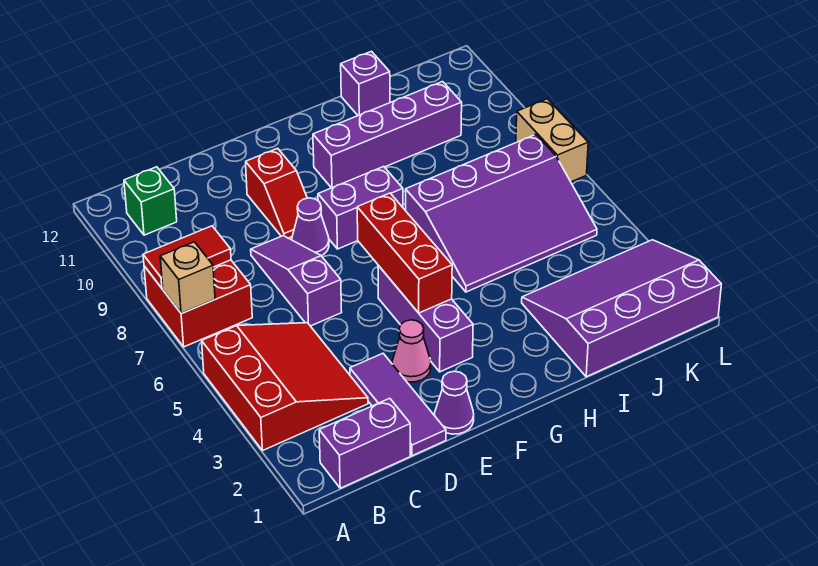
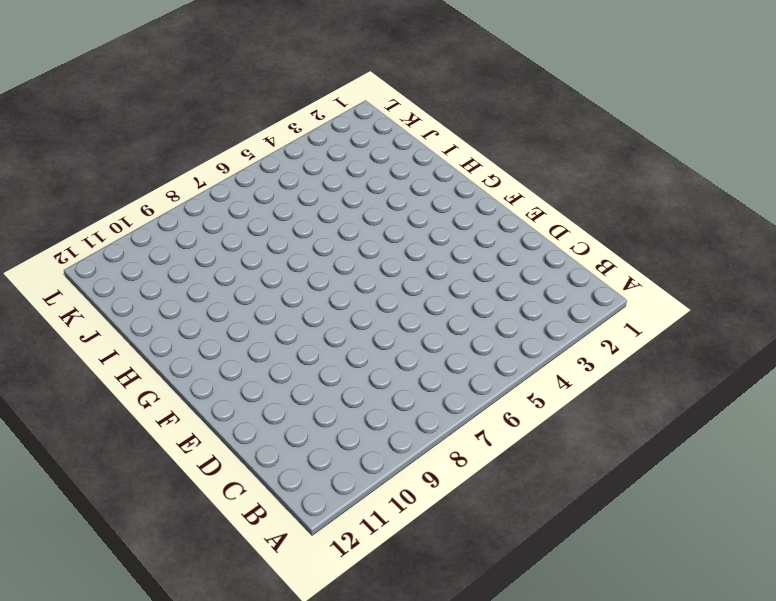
none -> red slope A3:C5 level 1 top A
none -> red brick A7:B8 level 1
none -> purple brick B1:C1 level 1

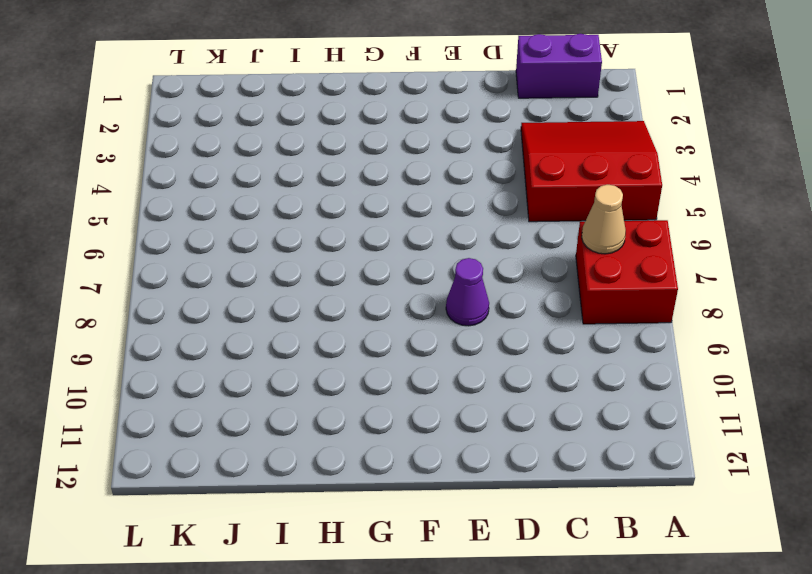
red slope A3:C5 level 1 top 5 -> red slope A3:C5 level 1 top A
tan cone B7 level 2 -> none
none -> green brick B11 level 1
none -> purple tile D1:D3 level 1
none -> purple slope D6:D8 level 1 top 6

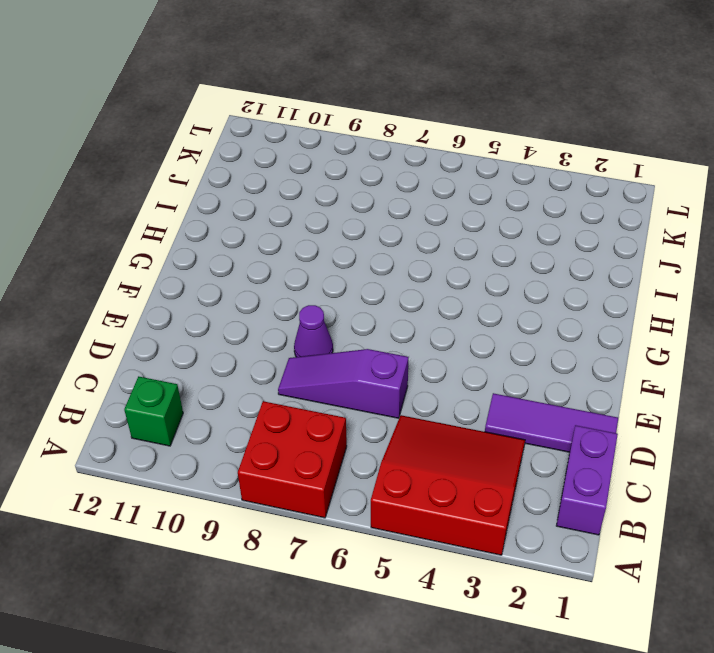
none -> purple cone E1 level 1
none -> pink cone E3 level 1
none -> red slope E9:E10 level 1 top 10

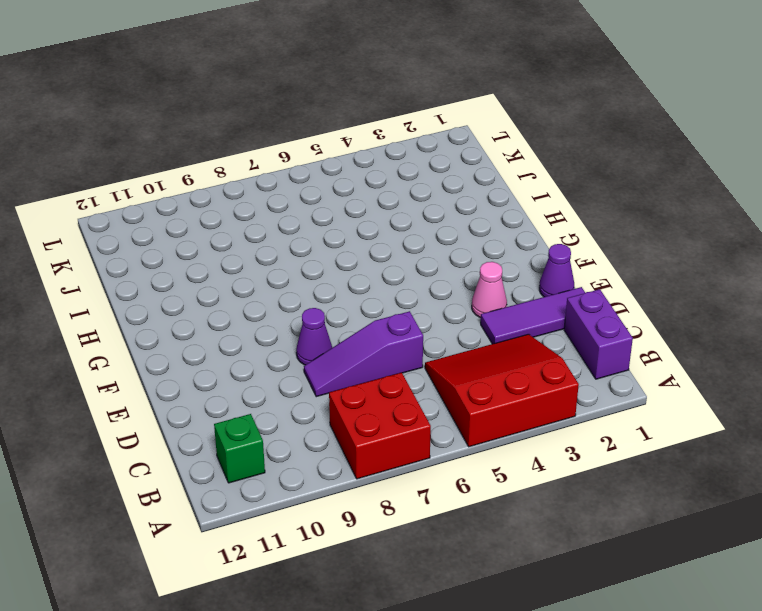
none -> red slope E9:E10 level 1 top 10
none -> purple brick F3:F5 level 1
none -> purple brick F8:G8 level 1

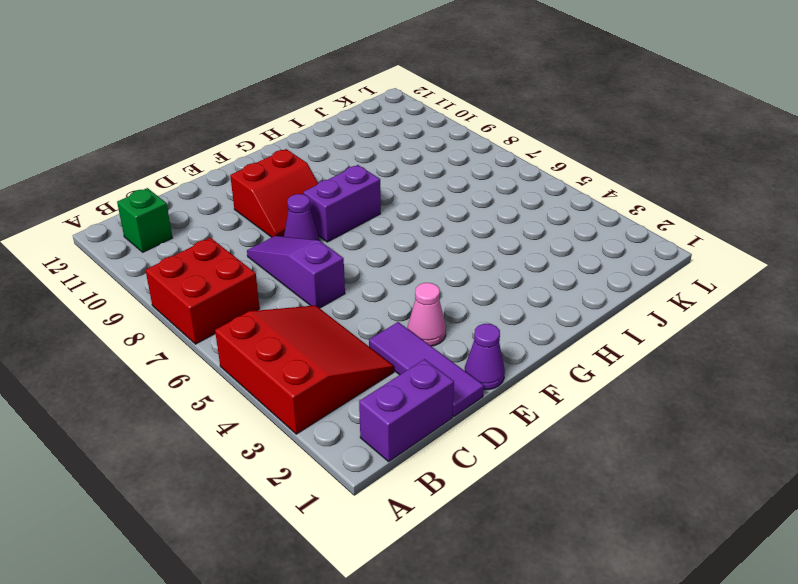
red slope E9:F10 level 1 top 10 -> red slope E9:E10 level 1 top 10
none -> purple brick F3:F5 level 1
none -> purple brick G10:J10 level 1
none -> purple slope H5:K7 level 1 top 7

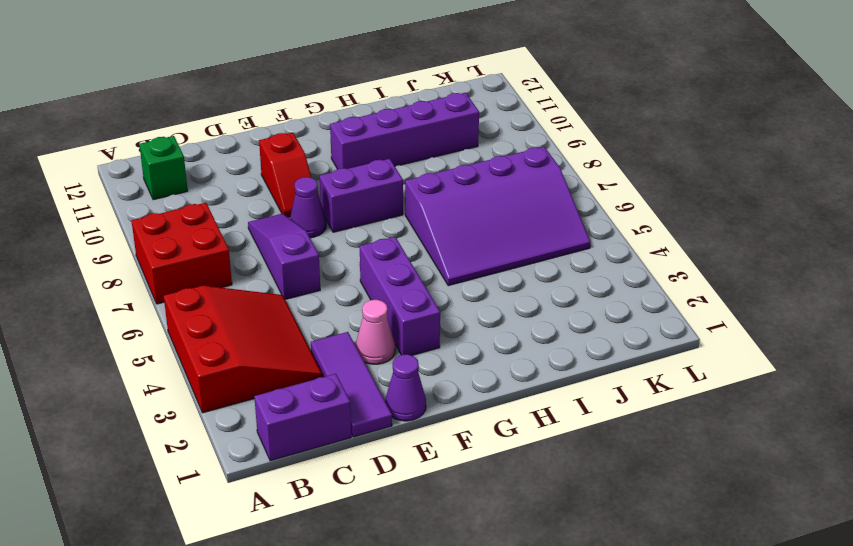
none -> purple slope I1:L3 level 1 top 1
none -> purple brick I12 level 1
none -> tan brick L7:L8 level 1

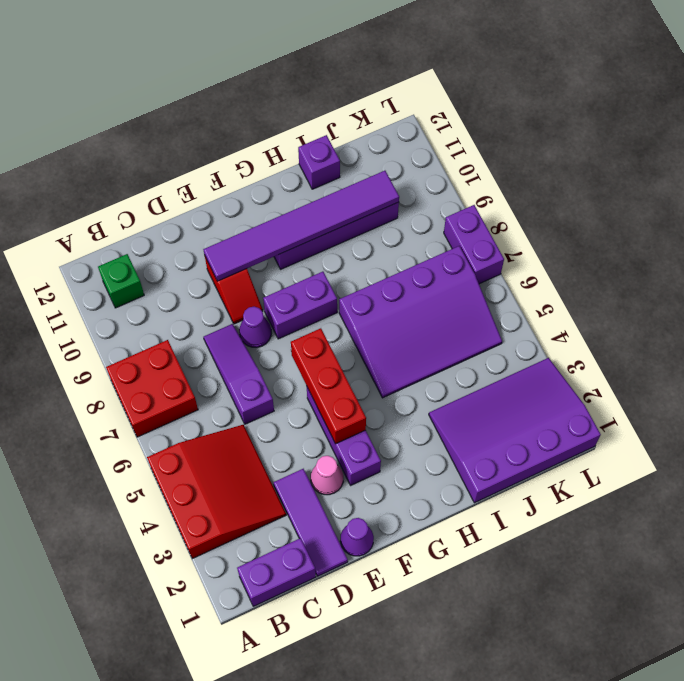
purple tile E10:J10 level 2 -> none
purple brick L7:L8 level 1 -> tan brick L7:L8 level 1
none -> tan brick A7 level 2
none -> red tile A8:B8 level 2

